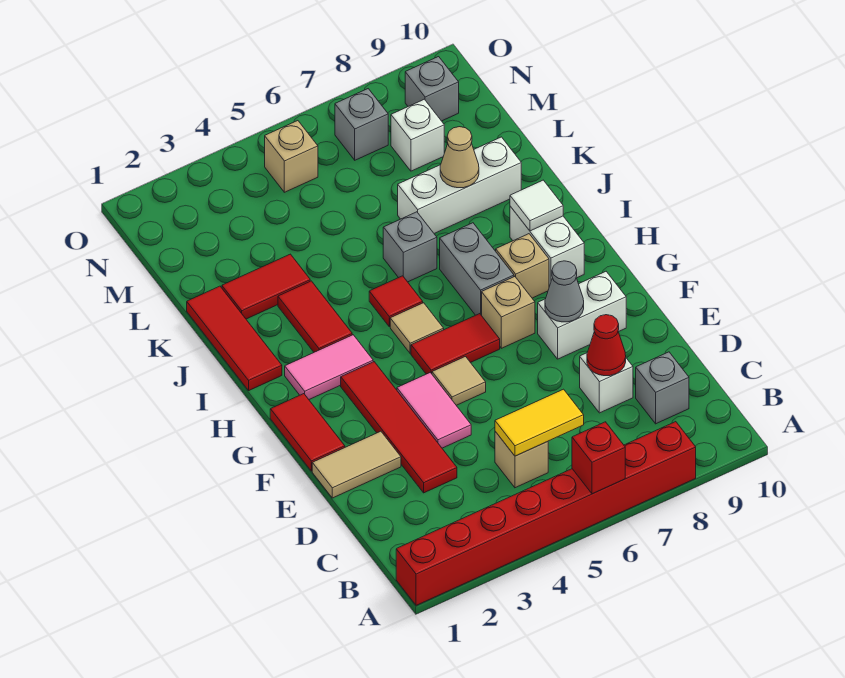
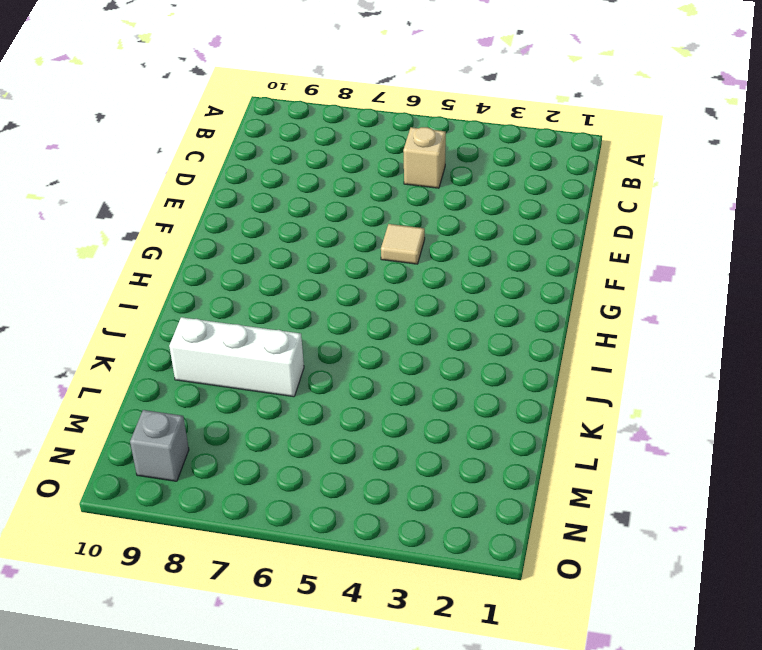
none -> red brick A1:A8 level 1
none -> grey brick C9 level 1
none -> red tile D3:G3 level 1
none -> white brick D8 level 1

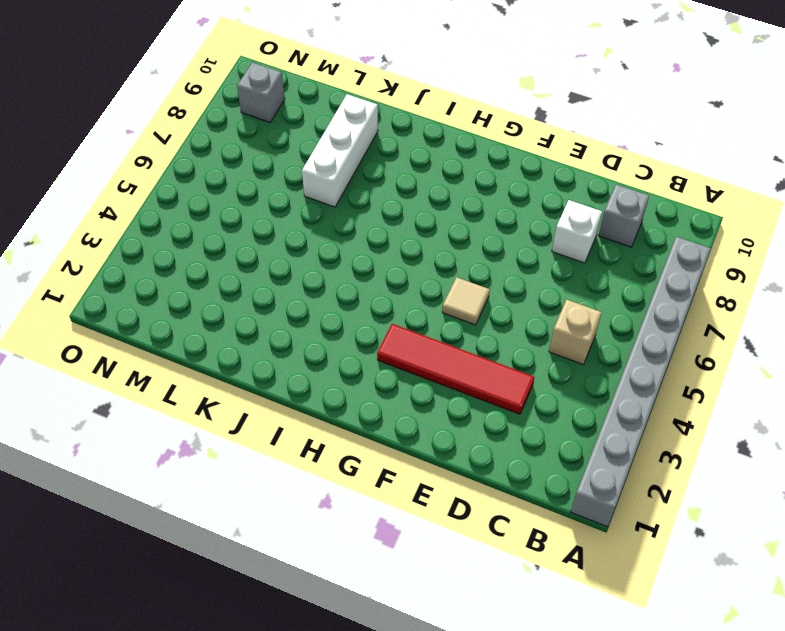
grey brick A1:A8 level 1 -> red brick A1:A8 level 1
none -> tan tile E1:E2 level 1
none -> pink tile E4:F4 level 1
none -> red tile F1:G1 level 1
none -> white brick F8:F9 level 1

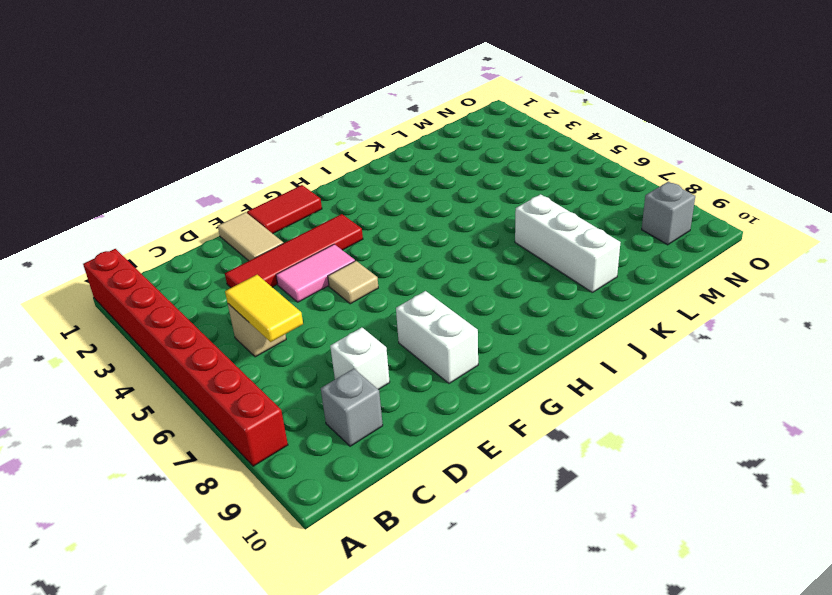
none -> red tile G5:G6 level 1
none -> tan brick G7 level 1
none -> pink tile H2:H3 level 1
none -> tan tile H5 level 1

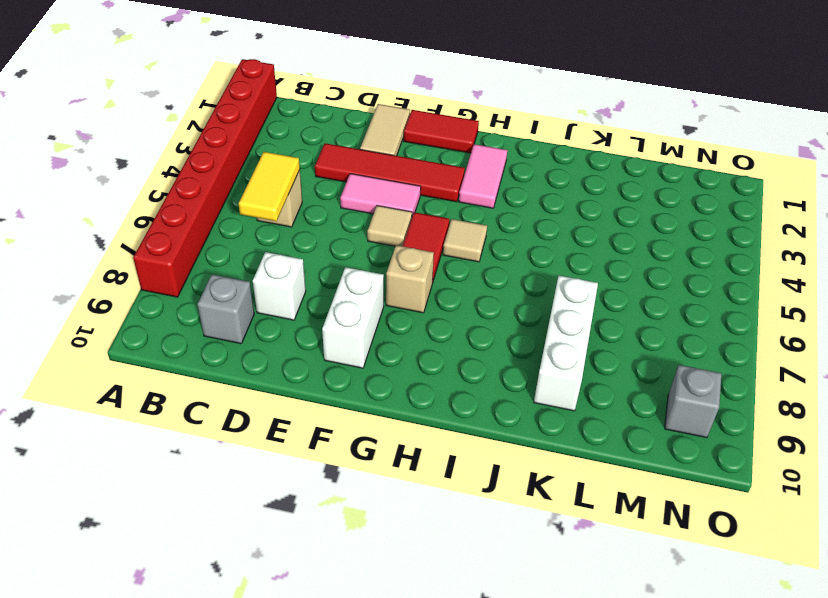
none -> grey brick H7:I7 level 1
none -> tan brick H8 level 1
none -> white brick H9:I9 level 1
none -> red tile I1:K1 level 1

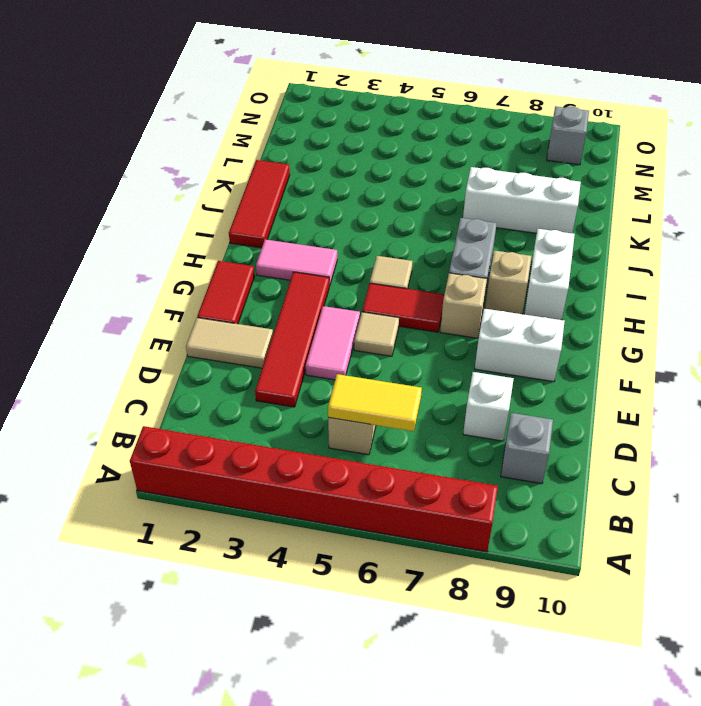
none -> red tile I3:J3 level 1
none -> red tile I5 level 1
none -> grey brick J6 level 1
none -> red tile K2:K3 level 1

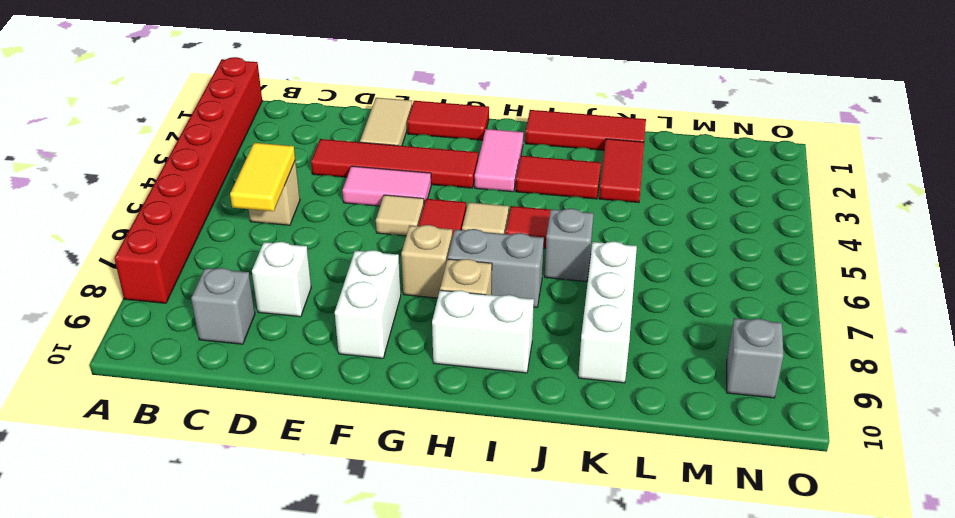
none -> white brick M8 level 1
none -> tan brick N5 level 1
none -> grey brick N7 level 1
none -> red brick A6 level 2

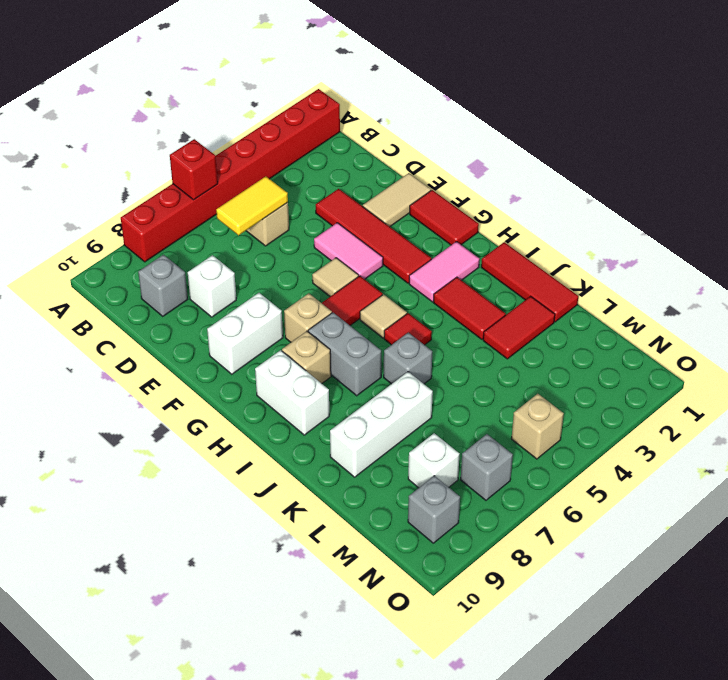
none -> red cone D8 level 2
none -> grey cone F8 level 2
none -> white tile I9 level 2
none -> tan cone K8 level 2

